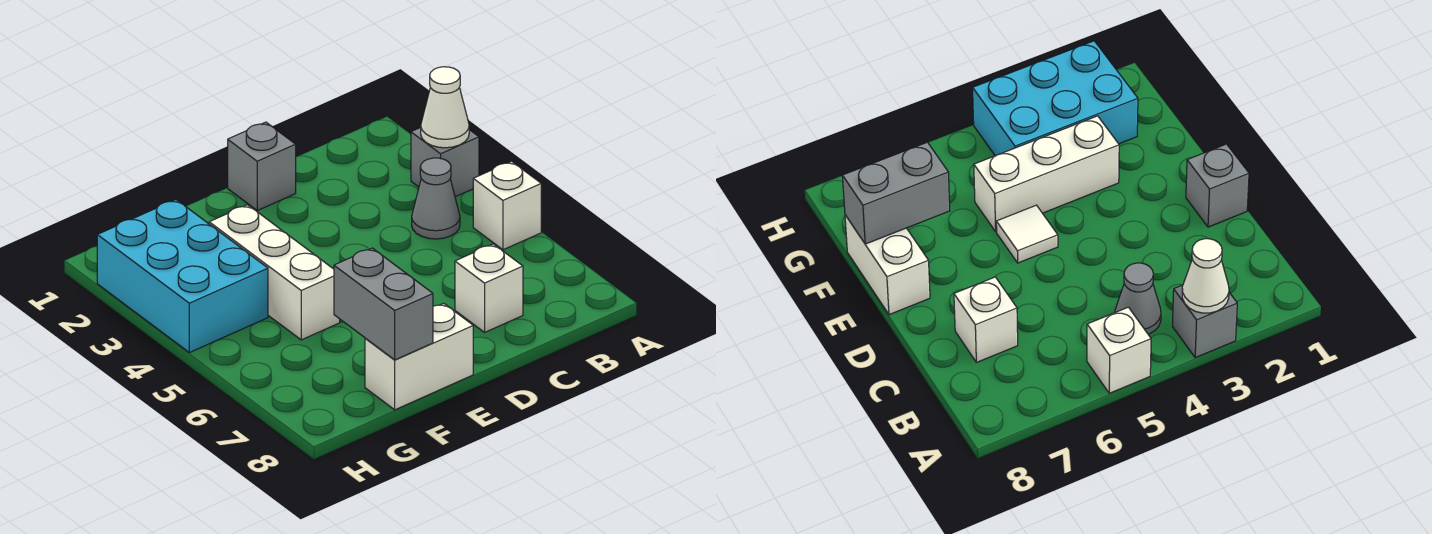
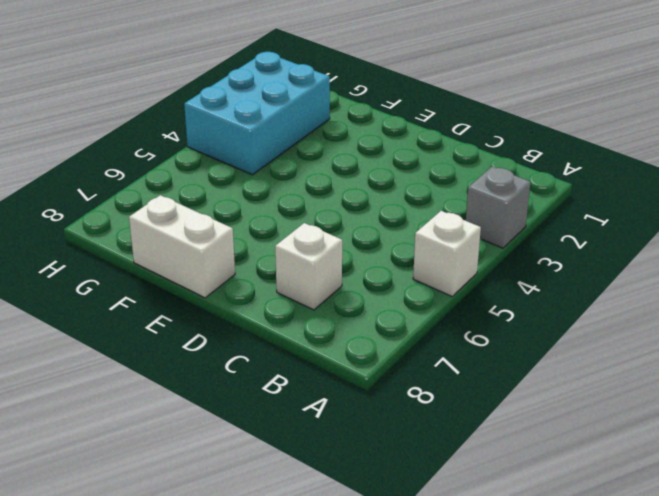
none -> grey cone B4 level 1
none -> grey brick D1 level 1

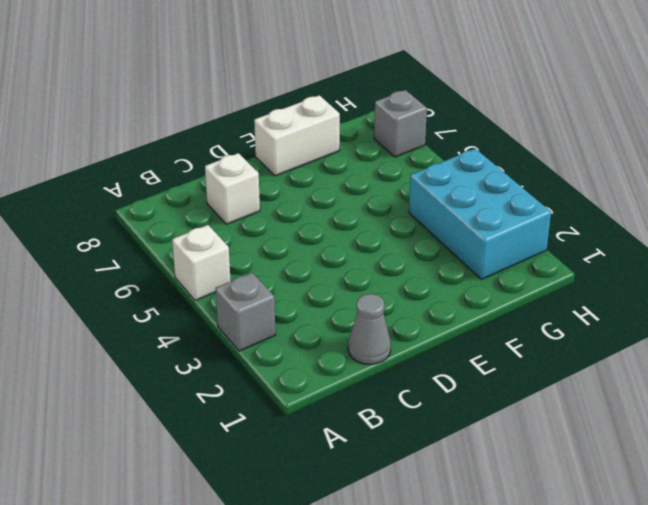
grey cone C1 level 1 -> grey cone B4 level 1
grey brick H7 level 1 -> grey brick D1 level 1
none -> white tile E5 level 1
none -> white brick F3:F5 level 1

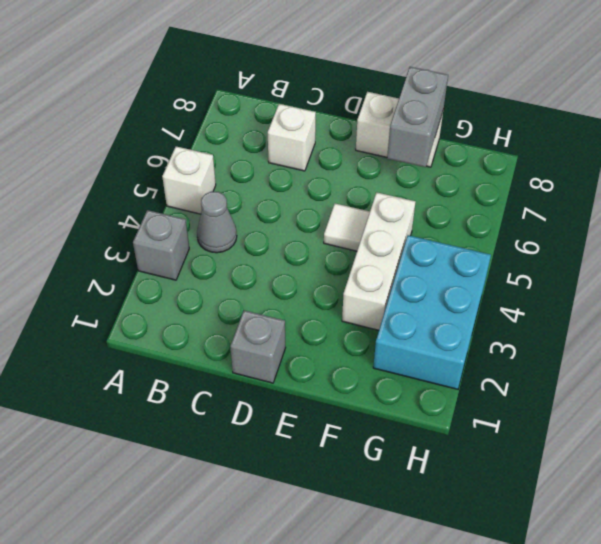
none -> white cone A3 level 2

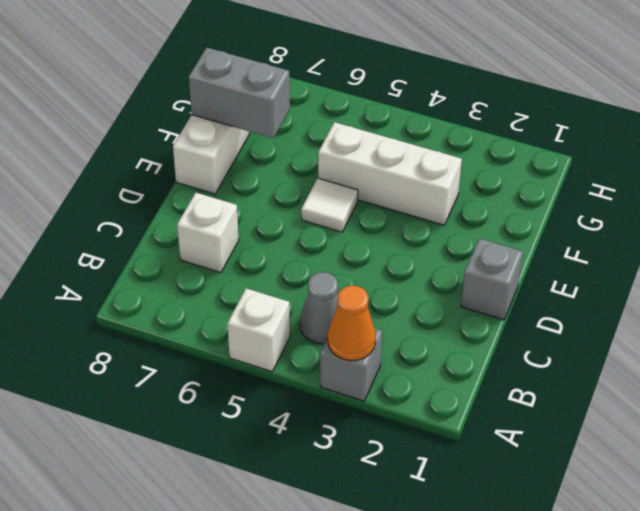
orange cone A3 level 2 -> white cone A3 level 2
none -> cyan brick G2:H4 level 1

